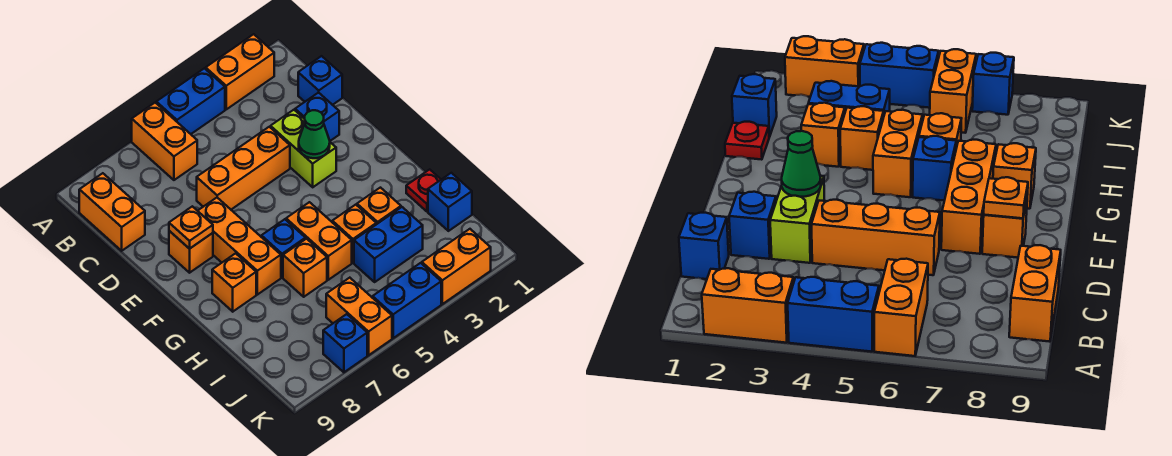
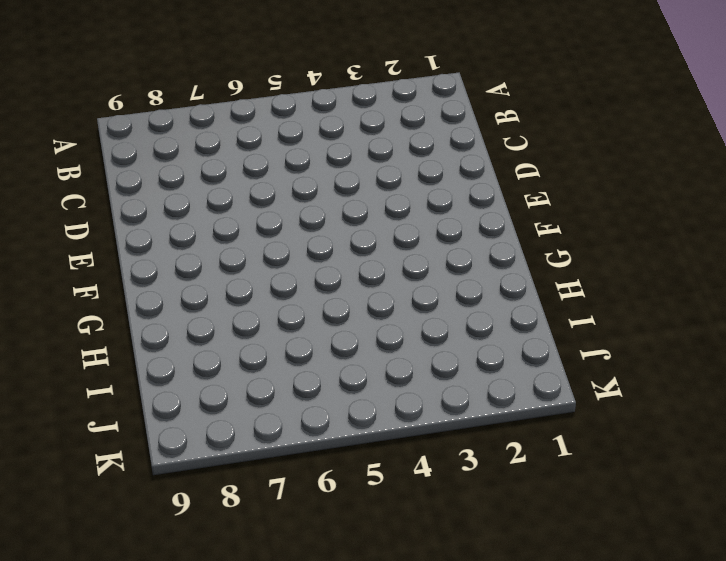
none -> orange brick A2:A3 level 1
none -> blue brick A4:A5 level 1
none -> orange brick A6:B6 level 1

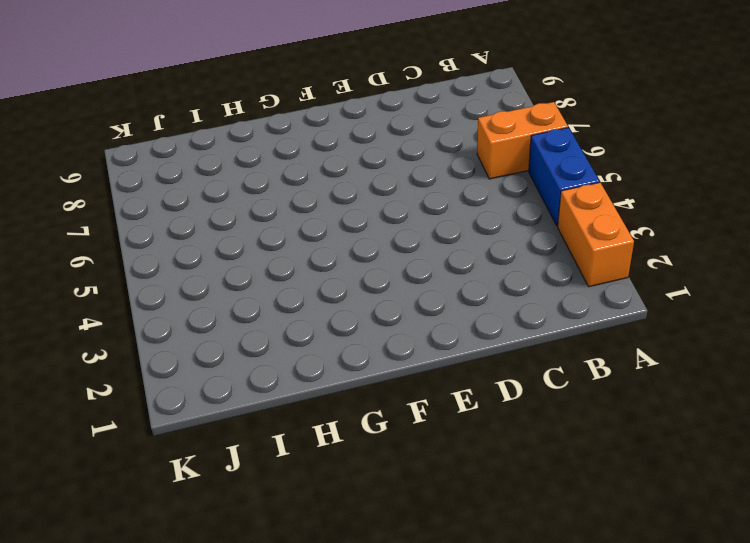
none -> orange brick B9:C9 level 1
none -> blue brick C1 level 1
none -> blue brick D2 level 1

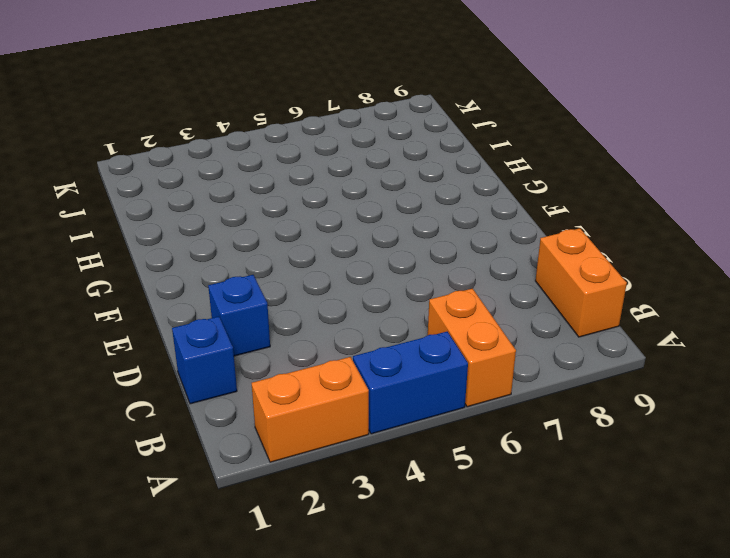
none -> lime brick D3:E3 level 1
none -> orange brick D4:D6 level 1
none -> orange brick E7:G7 level 1

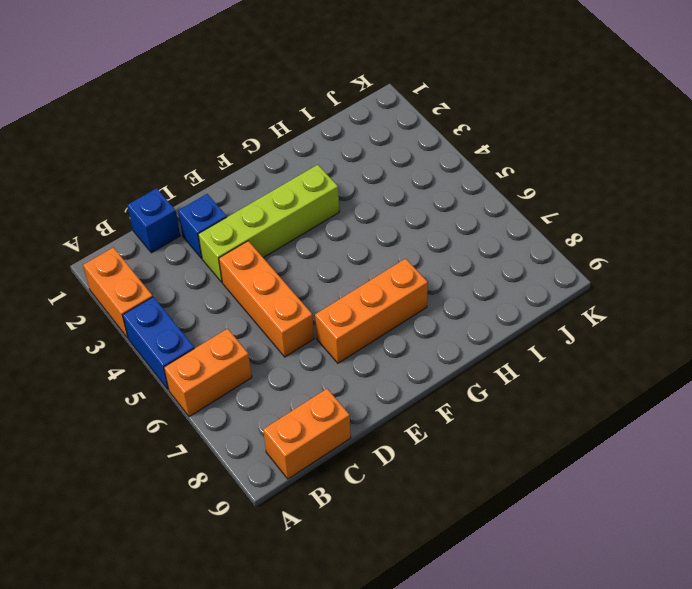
lime brick D3:G3 level 1 -> lime brick D3:E3 level 1
none -> orange brick E8 level 1
none -> orange brick G5:H5 level 1
none -> blue brick G6 level 1

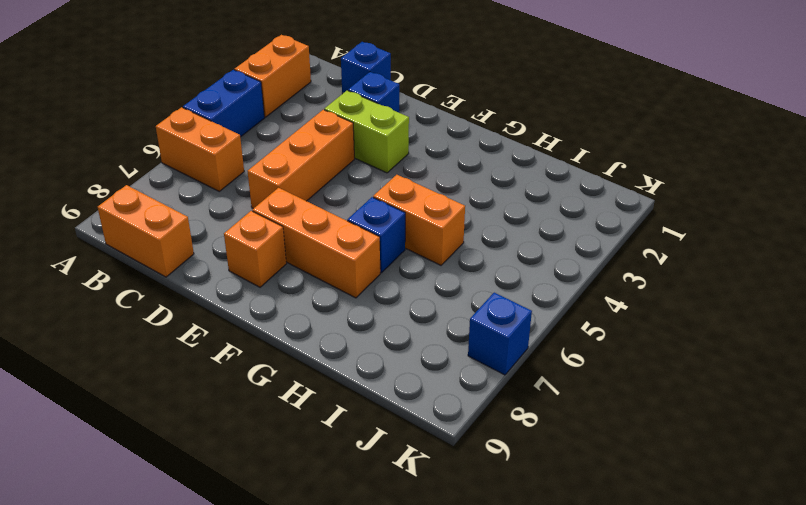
none -> orange brick G8 level 1
none -> red plate H1 level 1
none -> orange brick H3 level 1

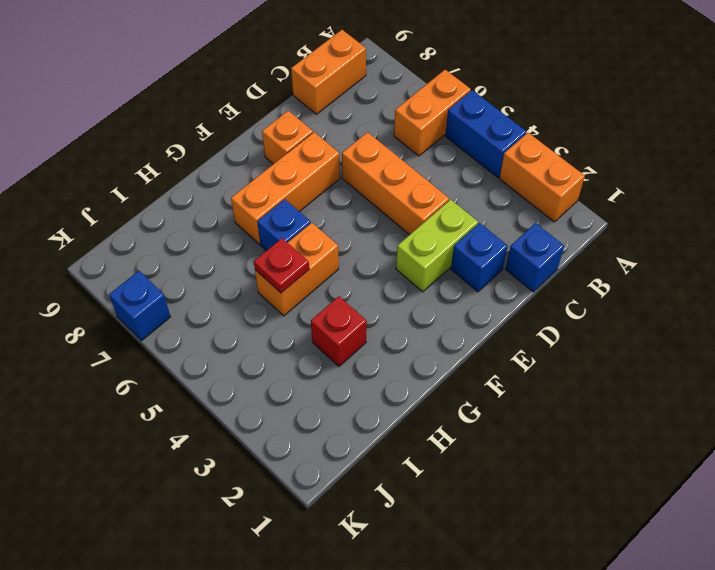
red brick H3 level 1 -> orange brick H3 level 1
red plate H5 level 2 -> red plate H1 level 1
none -> orange brick G8 level 1
none -> orange brick H4 level 1
none -> orange brick H6 level 1

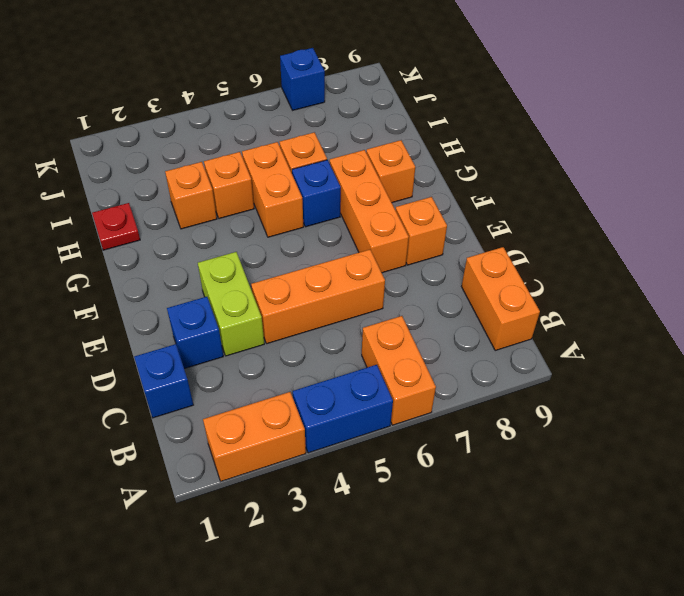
none -> blue brick I1 level 1
none -> blue brick I3:I4 level 1
none -> orange brick J6:K6 level 1

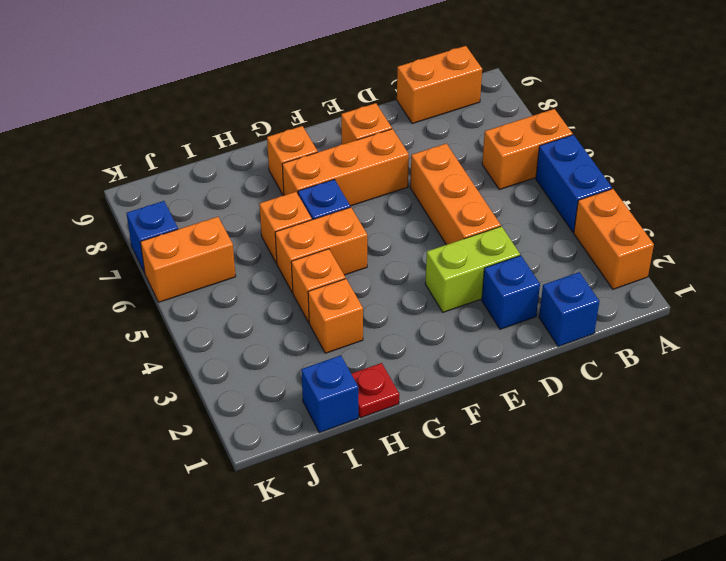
none -> blue brick I3:I4 level 1
none -> orange brick K2:K3 level 1
none -> blue brick K4:K5 level 1

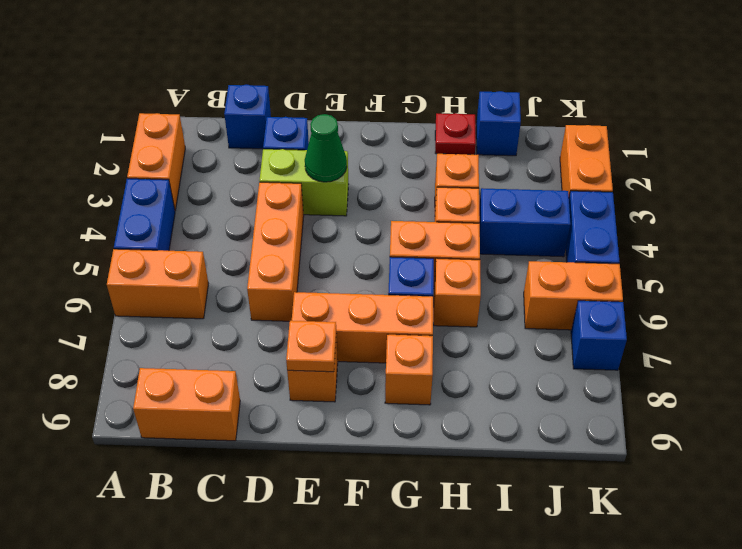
blue brick I4:J4 level 1 -> blue brick I3:I4 level 1

